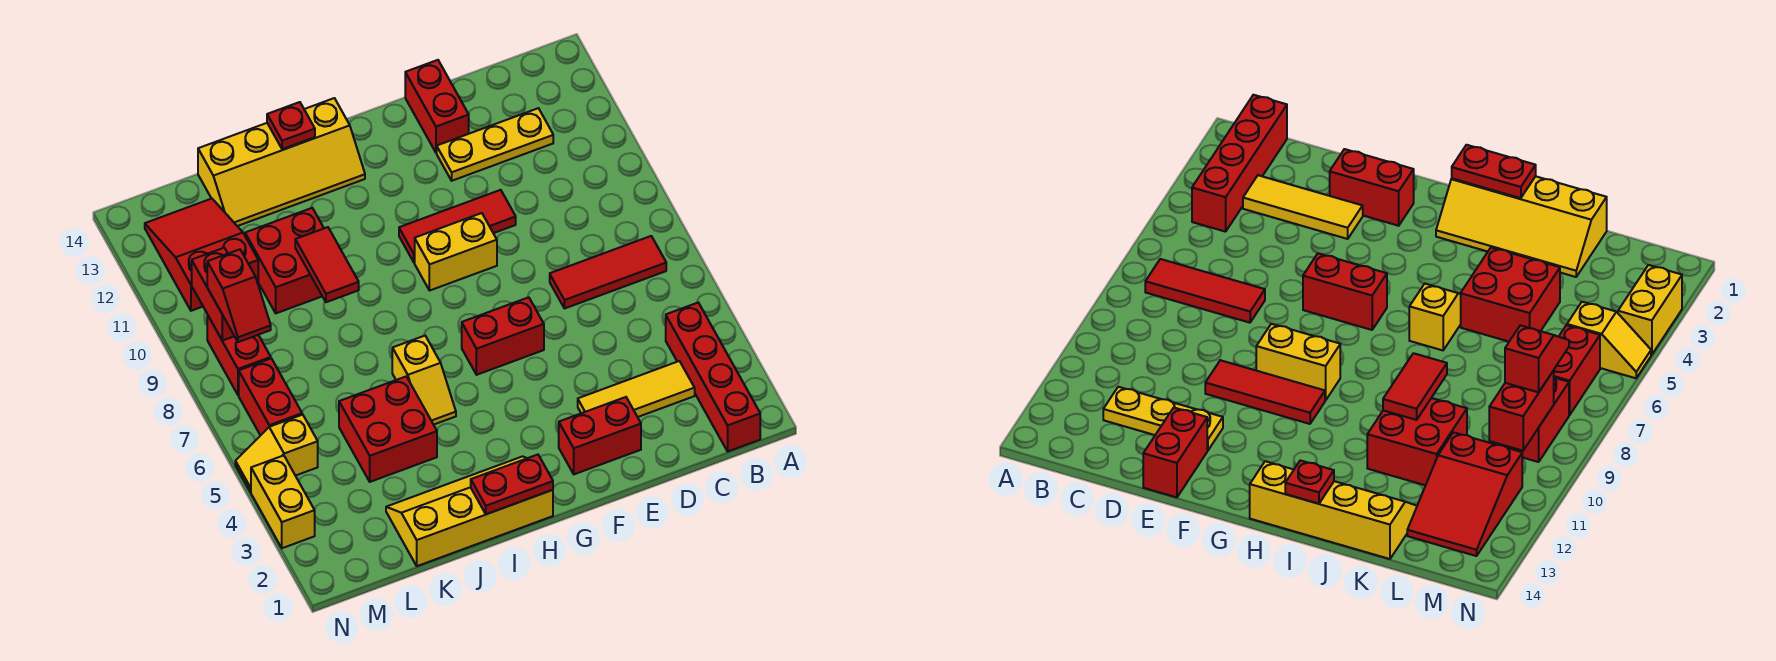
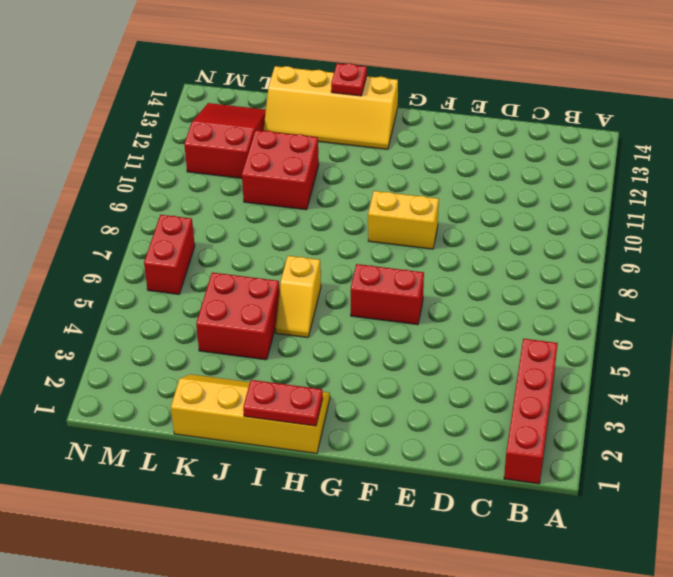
none -> red tile B7:D7 level 1
none -> yellow tile C3:E3 level 1
none -> yellow plate C12:E12 level 1

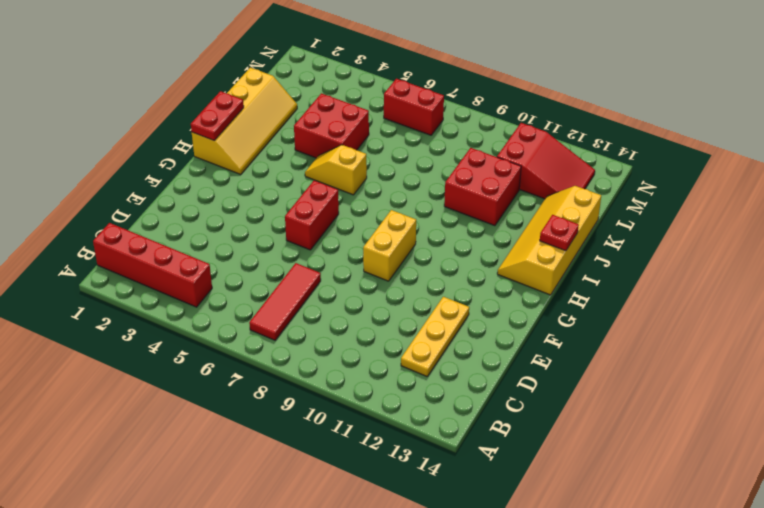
none -> yellow tile C3:E3 level 1
none -> red brick E2:F2 level 1
none -> red tile E10:G10 level 1

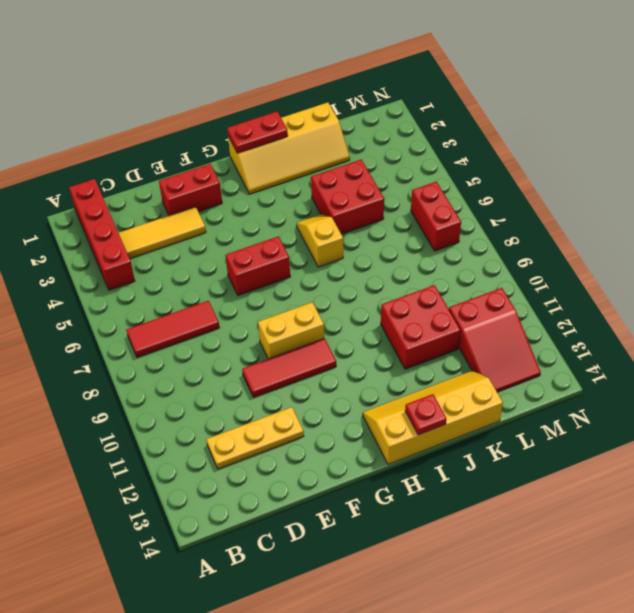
none -> red brick E13:E14 level 1
none -> yellow slope M5:N5 level 1 top M
none -> red brick M8:M9 level 1

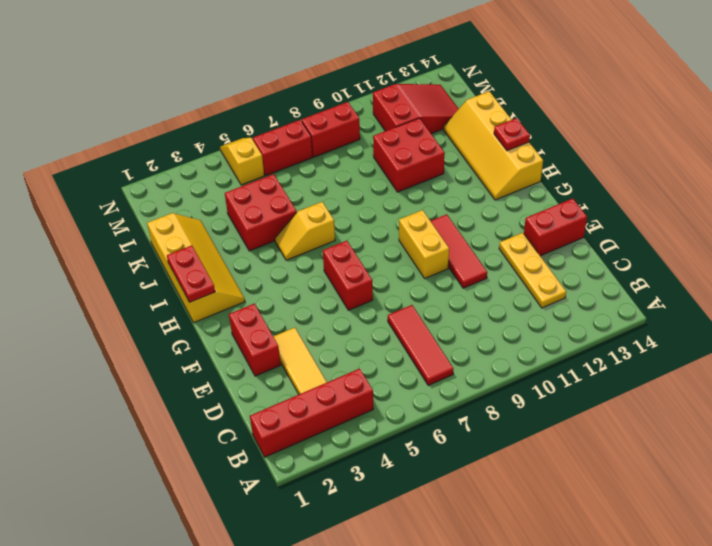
none -> yellow brick N3:N4 level 1
none -> red tile J9:J10 level 2
none -> red brick M9:M10 level 2

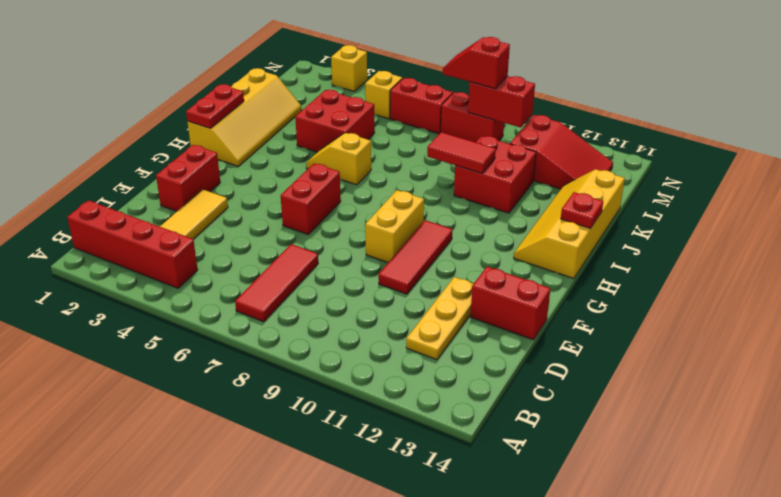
yellow brick N3 level 1 -> yellow brick N3:N4 level 1

